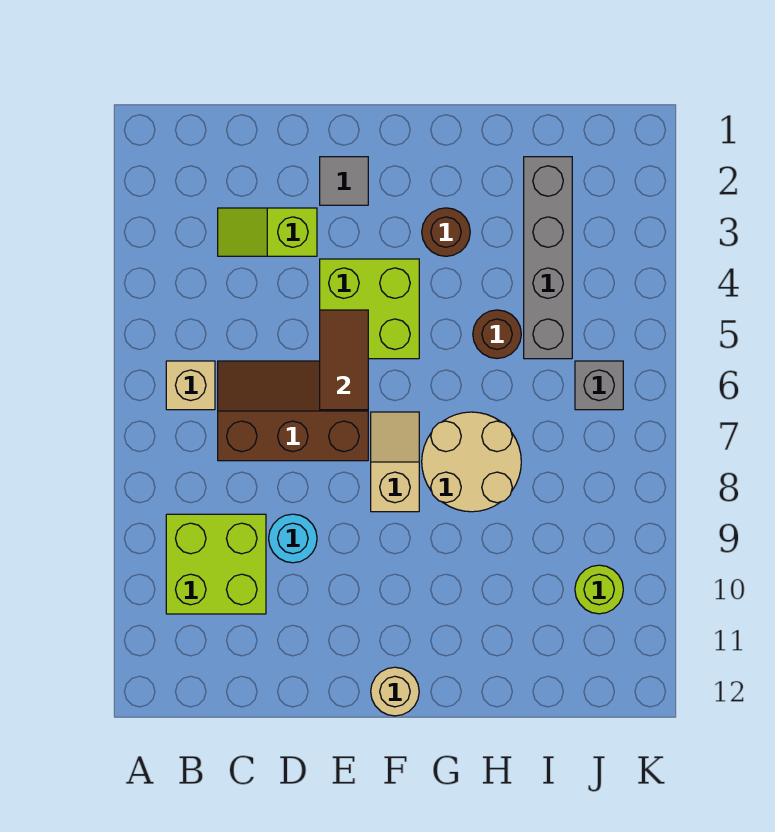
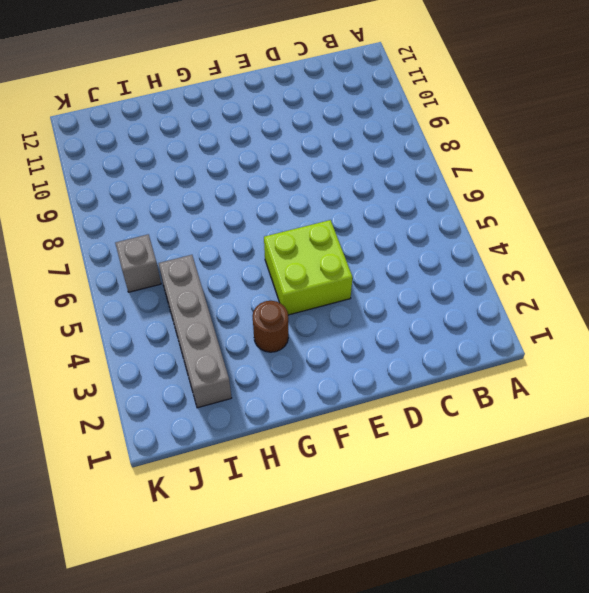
none -> tan brick B6 level 1
none -> lime brick B9:C10 level 1
none -> lime slope C3:D3 level 1 top D

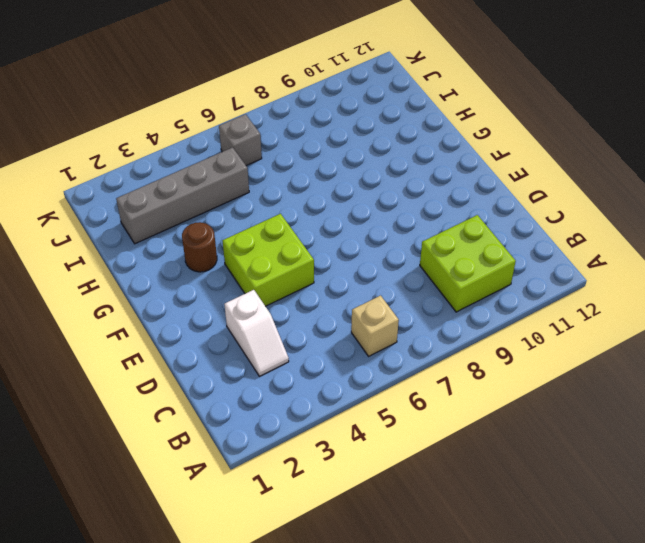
white slope C3:D3 level 1 top D -> lime slope C3:D3 level 1 top D
none -> brown slope C6:E7 level 1 top 7
none -> cyan round brick D9 level 1
none -> grey tile E2 level 1

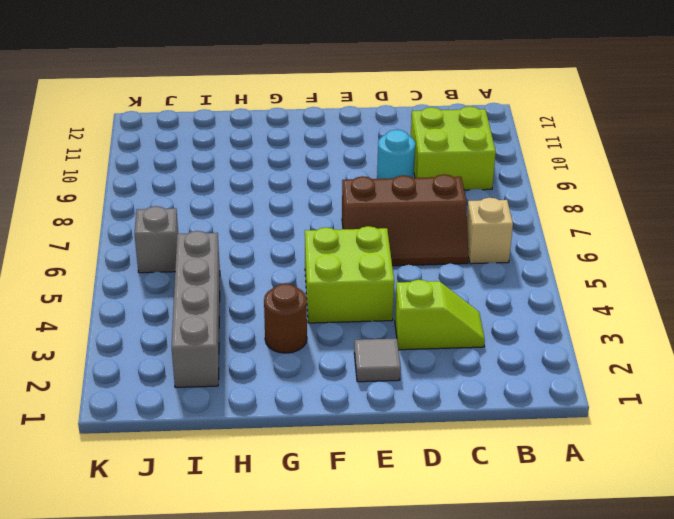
none -> tan slope F7:F8 level 1 top 8
none -> tan round brick F12 level 1
none -> tan round brick G7:H8 level 1

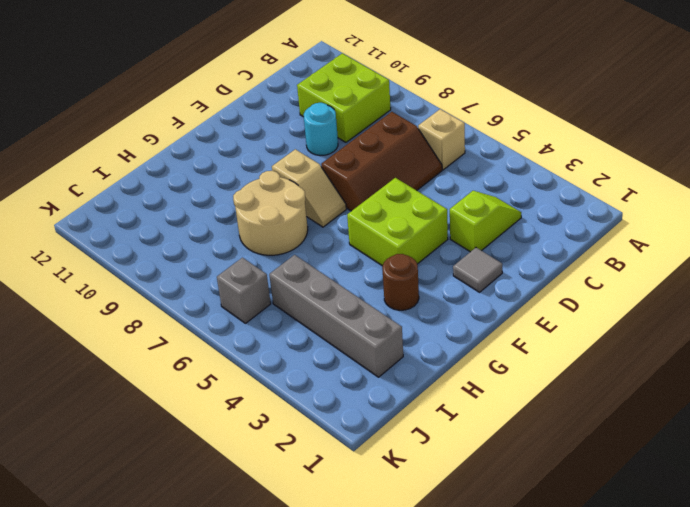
none -> tan round brick F12 level 1
none -> brown round brick H5 level 1
none -> lime round brick J10 level 1

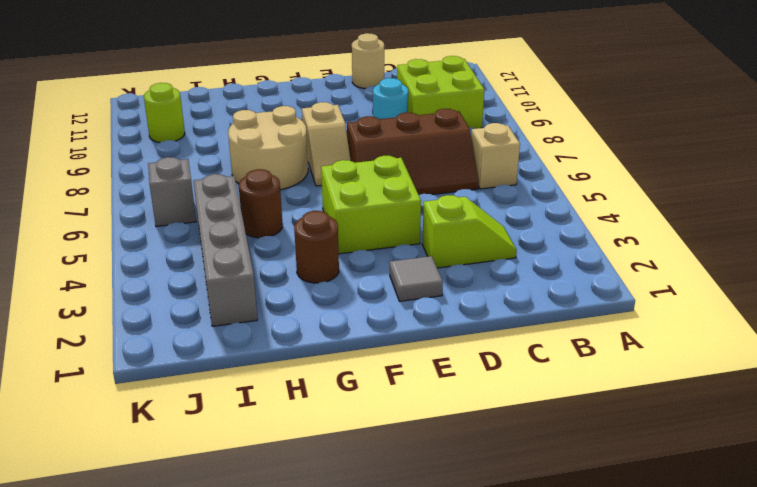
tan round brick D12 level 1 -> tan round brick F12 level 1
none -> brown tile E5:E6 level 2

